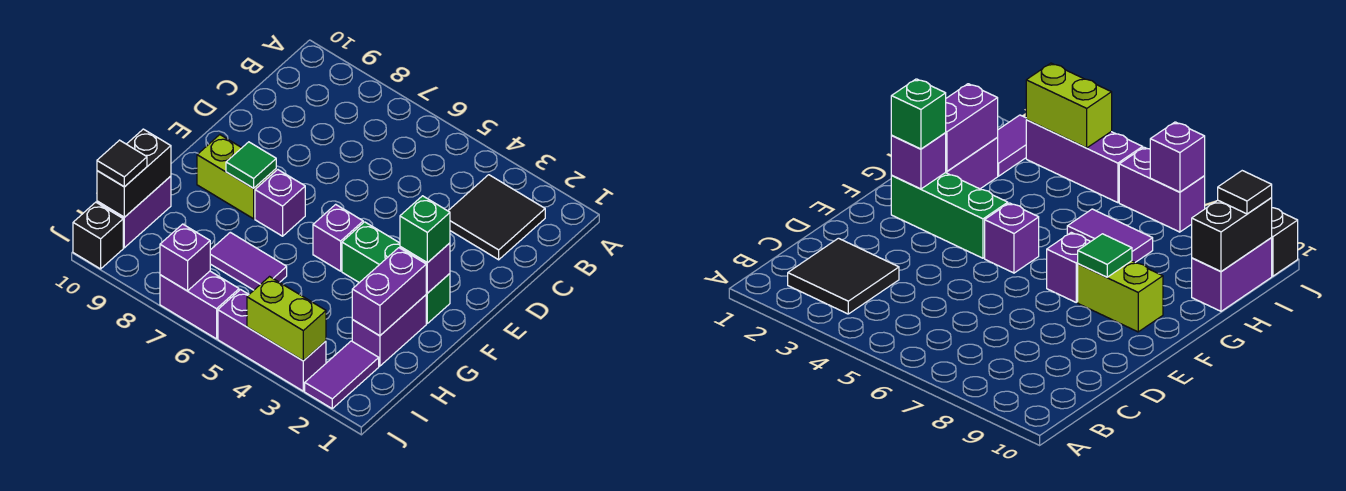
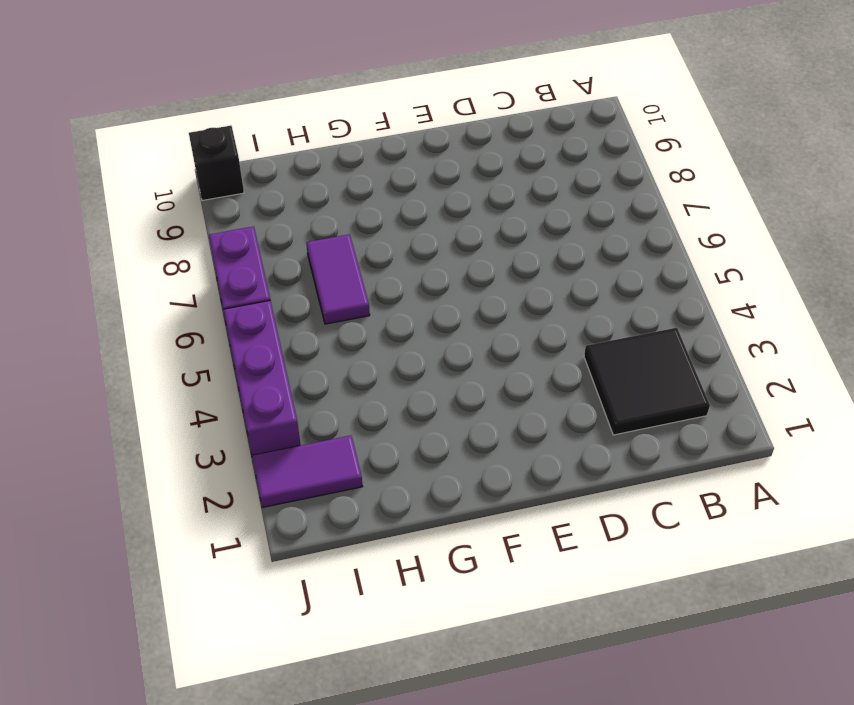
none -> green brick F2:F4 level 1
none -> purple brick F5 level 1
none -> purple brick F7 level 1

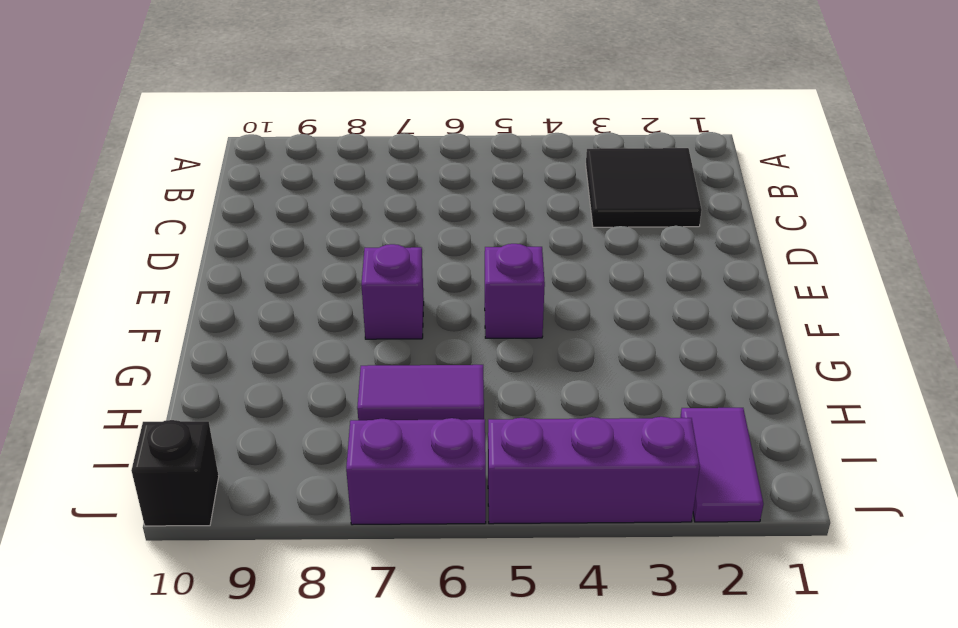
none -> green brick F2:F4 level 1
none -> lime brick F8:F9 level 1
none -> purple brick G2:H2 level 1

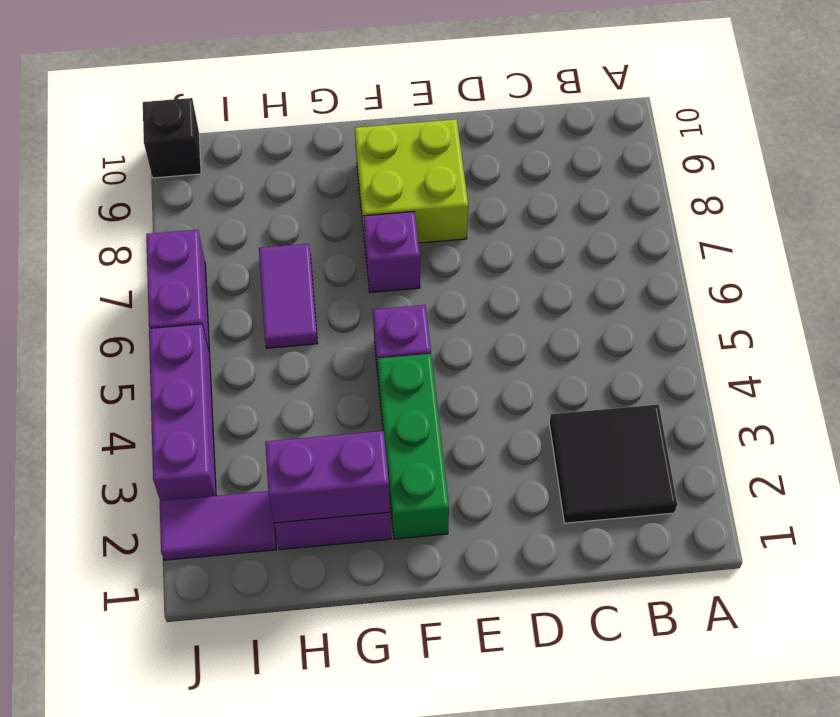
lime brick E8:F9 level 1 -> lime brick F8:F9 level 1
none -> purple brick H10:I10 level 1
none -> purple brick F2 level 2
none -> green tile F8 level 2

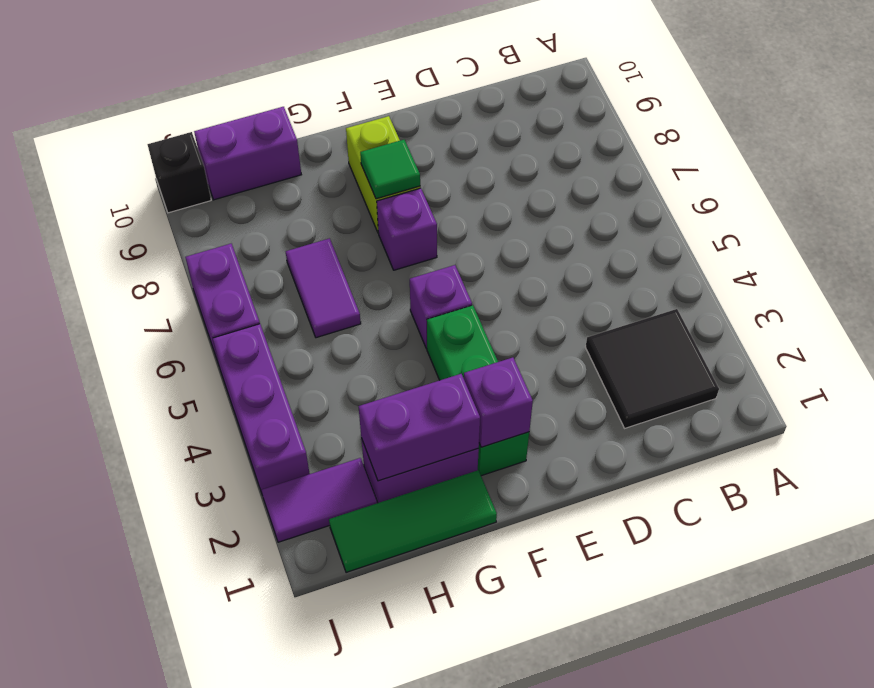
green tile G1:I1 level 1 -> none
none -> black brick H10:I10 level 2
none -> lime brick J3:J4 level 2
none -> purple brick J7 level 2

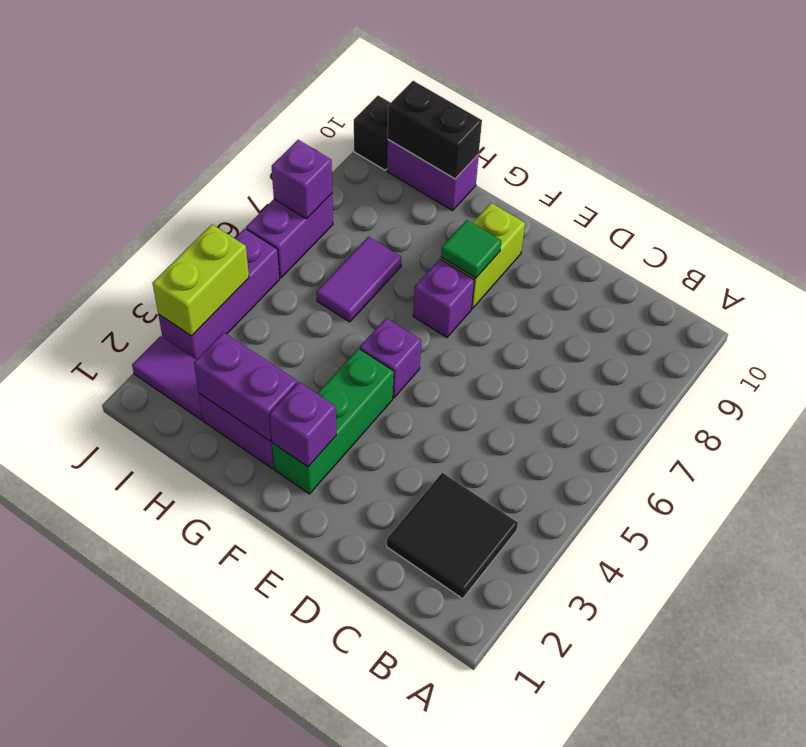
none -> green brick F2 level 3
none -> black tile I10 level 3

